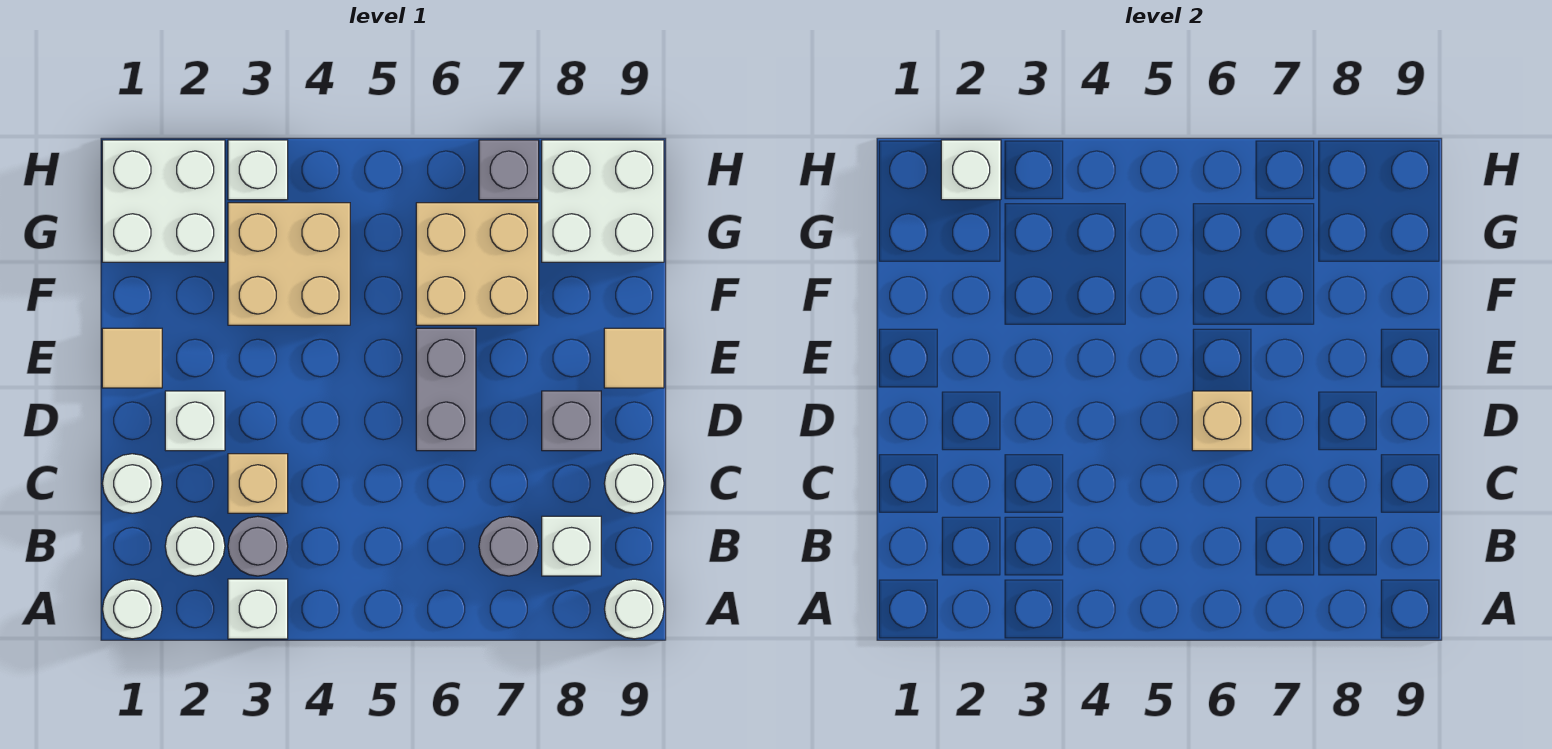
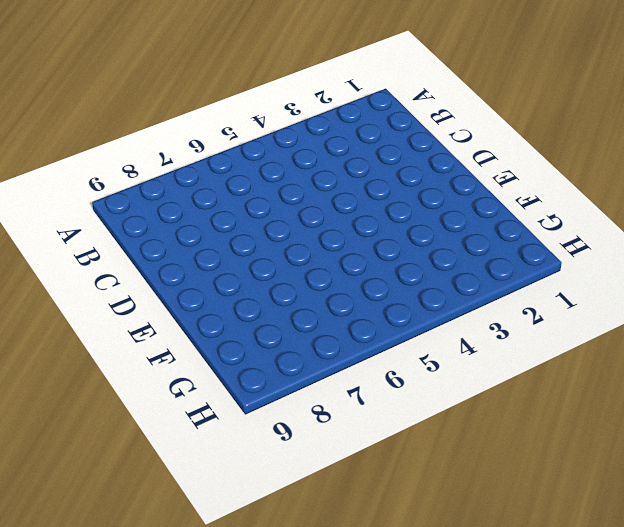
none -> white round brick A1 level 1
none -> white brick A3 level 1
none -> white round brick A9 level 1

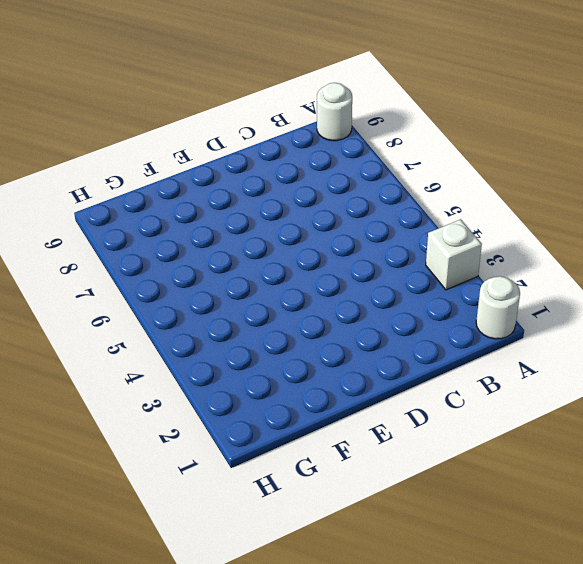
none -> white round brick B2 level 1
none -> grey round brick B3 level 1
none -> grey round brick B7 level 1

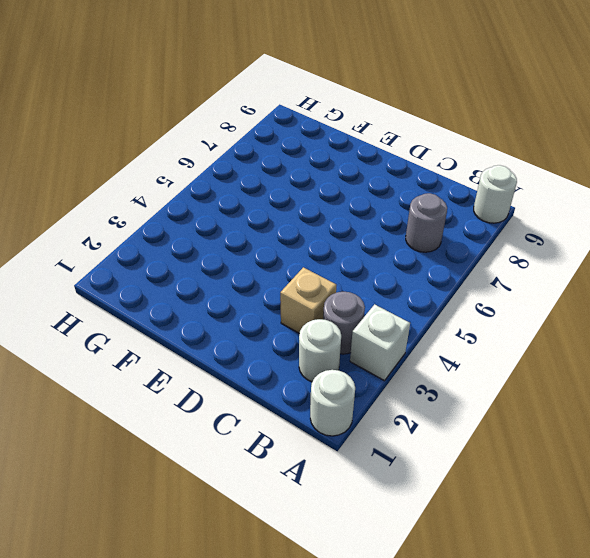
none -> white brick B8 level 1
none -> white round brick C1 level 1
none -> white round brick C9 level 1

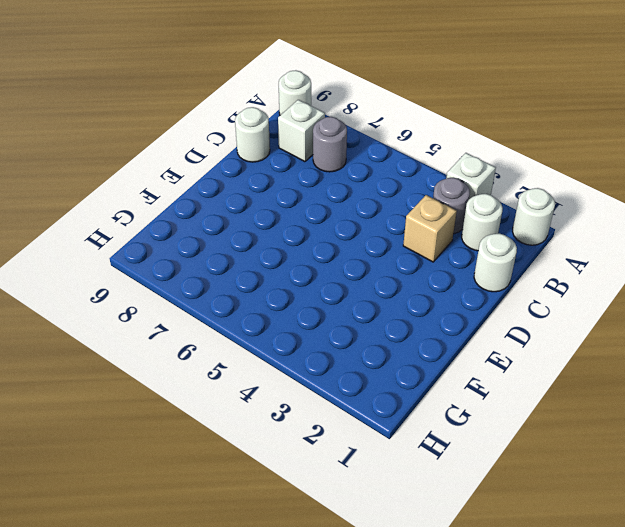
none -> white brick D2 level 1
none -> grey brick D6:E6 level 1
none -> grey brick D8 level 1

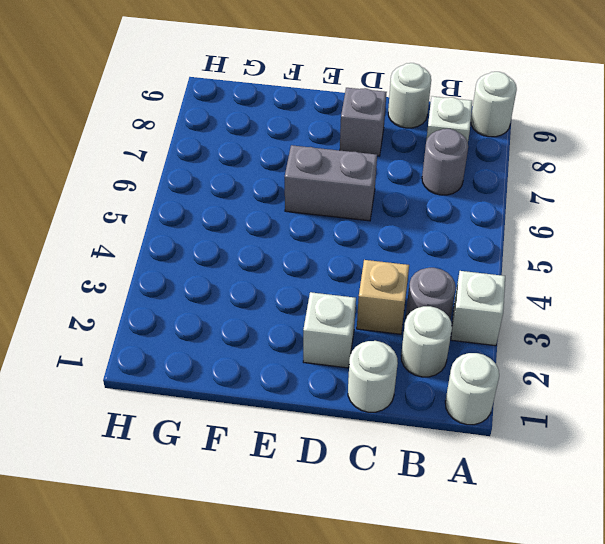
none -> tan tile E1 level 1
none -> tan tile E9 level 1
none -> tan brick F3:G4 level 1

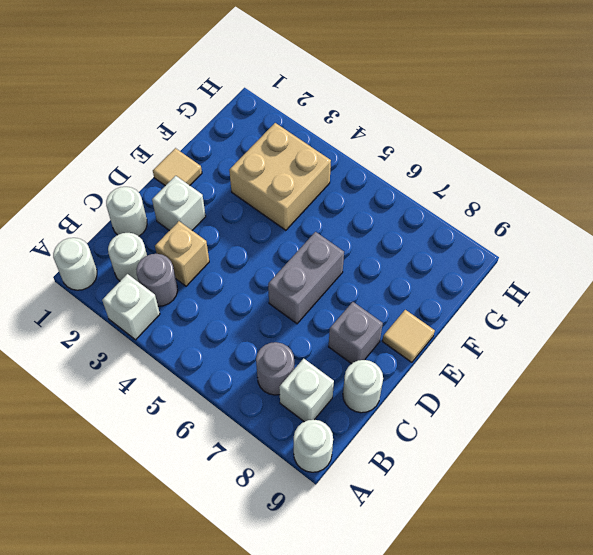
none -> tan brick F6:G7 level 1
none -> white brick G1:H2 level 1
none -> white brick G8:H9 level 1

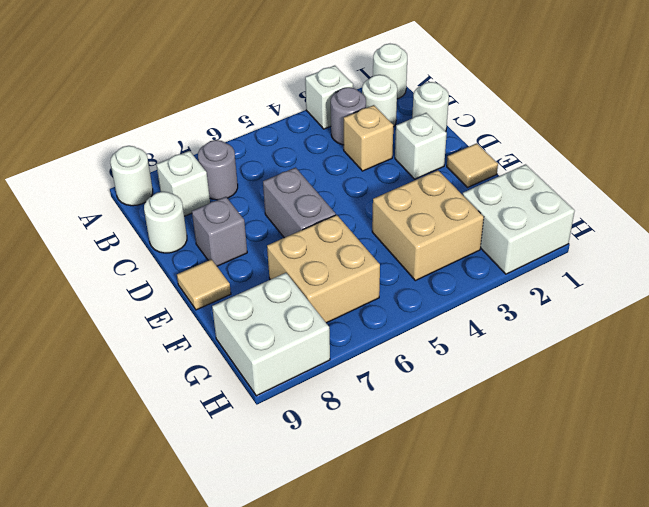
none -> white brick H3 level 1
none -> grey brick H7 level 1
none -> tan brick D6 level 2

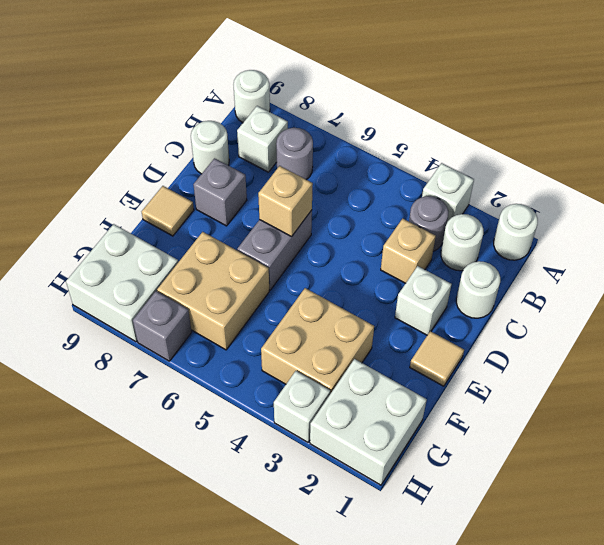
none -> white brick H2 level 2

